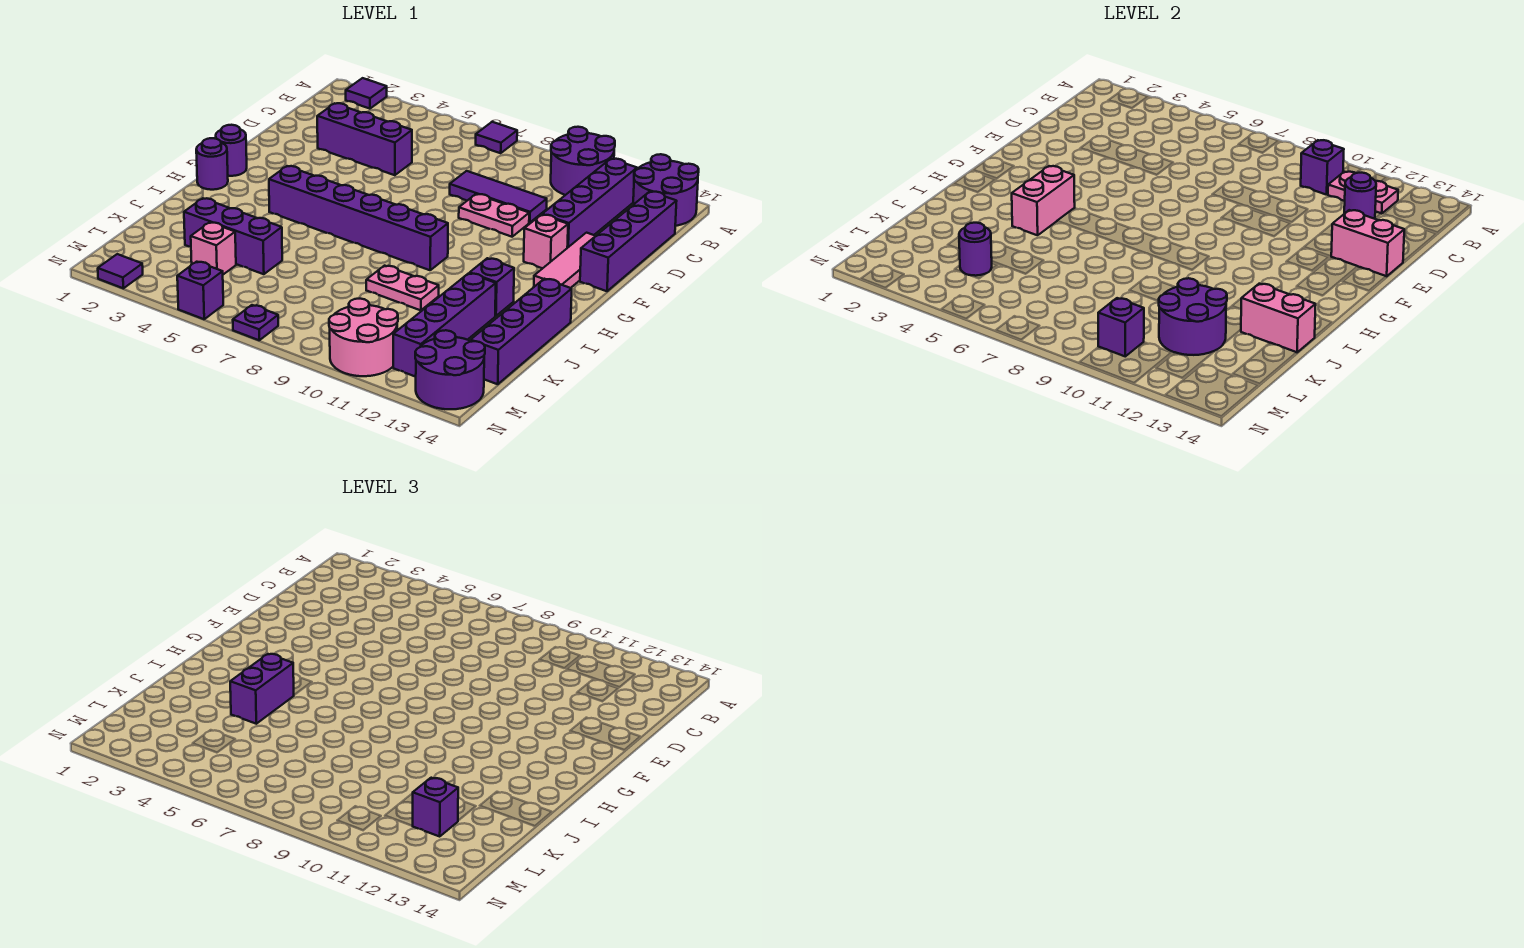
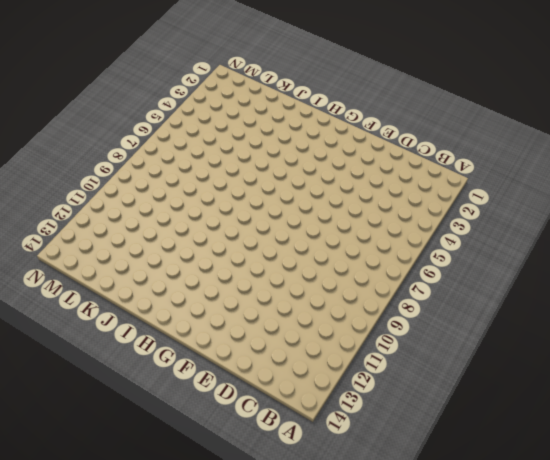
none -> purple tile A2 level 1
none -> purple tile A7 level 1
none -> purple round brick A10:B11 level 1
none -> purple round brick A13:B14 level 1

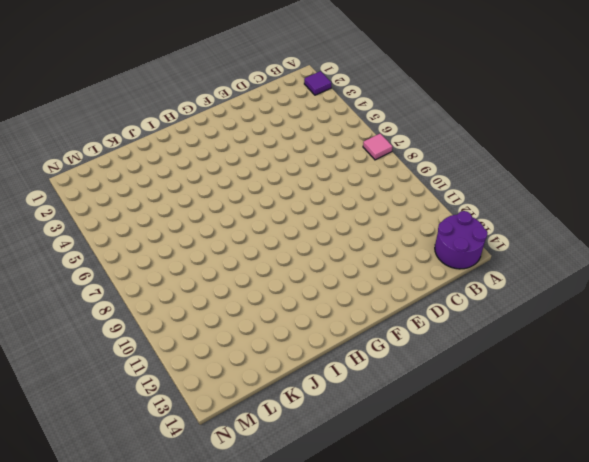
pink tile A7 level 1 -> purple tile A7 level 1
none -> purple round brick A10:B11 level 1
none -> purple brick B12:E12 level 1
none -> purple brick C14:F14 level 1
none -> purple brick D3:D5 level 1

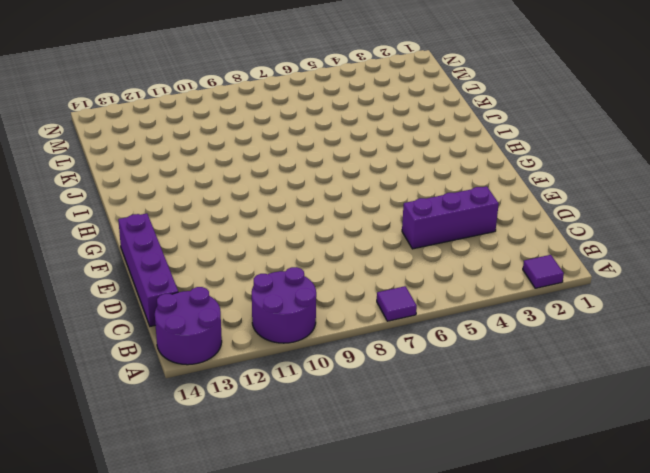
none -> purple brick B12:E12 level 1
none -> purple tile D8:D10 level 1
none -> pink plate E9:E10 level 1
none -> pink tile E13:G13 level 1

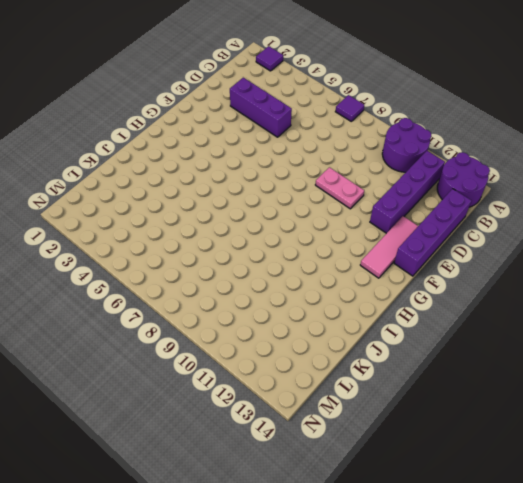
none -> purple tile D8:D10 level 1
none -> pink brick F12 level 1
none -> purple round brick G1 level 1
none -> purple round brick H1 level 1

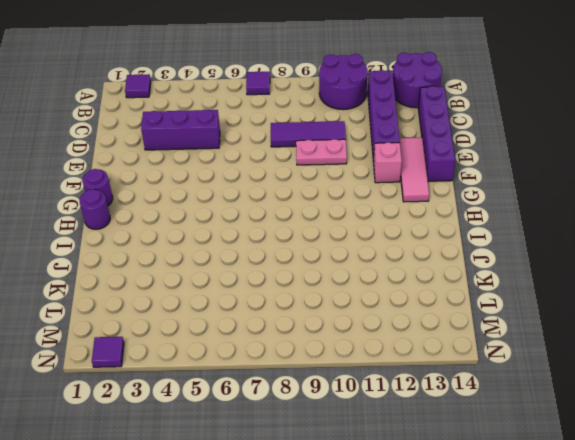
none -> purple brick H4:H9 level 1
none -> purple brick I12 level 1
none -> purple brick I14:L14 level 1
none -> pink plate J9:J10 level 1

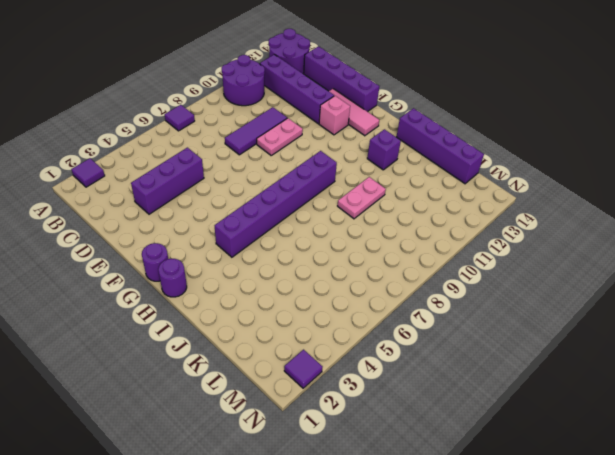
none -> purple brick J12:M12 level 1
none -> purple brick K3:K5 level 1
none -> pink brick L4 level 1
none -> pink round brick M10:N11 level 1

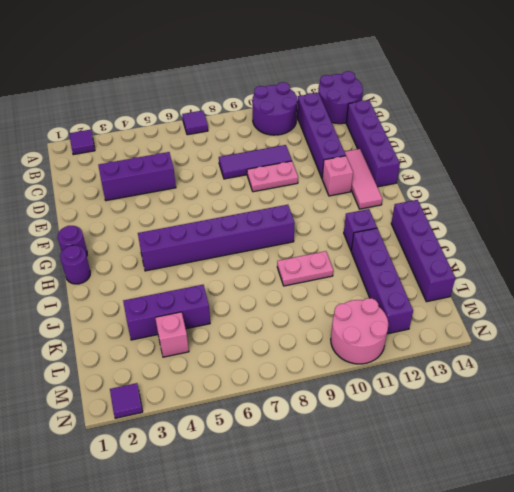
none -> purple round brick M13:N14 level 1
none -> purple brick N5 level 1
none -> purple plate N7 level 1
none -> purple brick B10 level 2

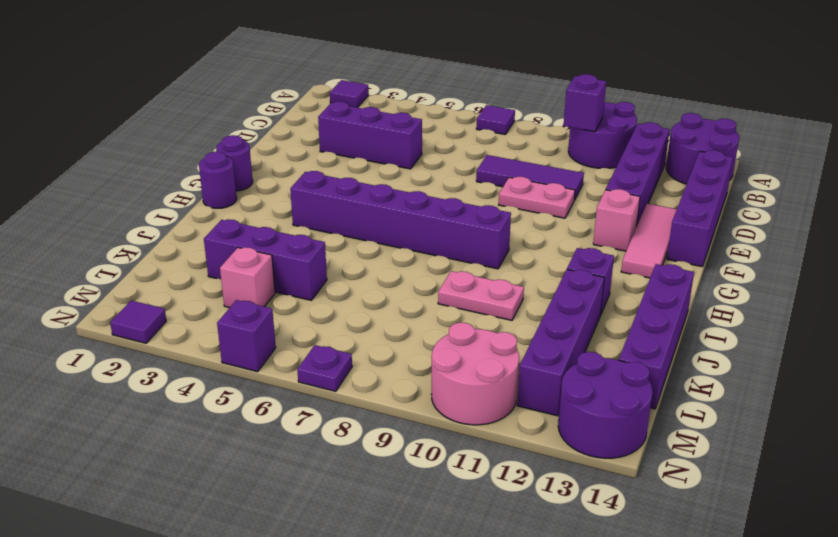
none -> pink plate B11:B12 level 2
none -> purple round brick C12 level 2
none -> pink brick E13:E14 level 2
none -> pink brick H4:I4 level 2

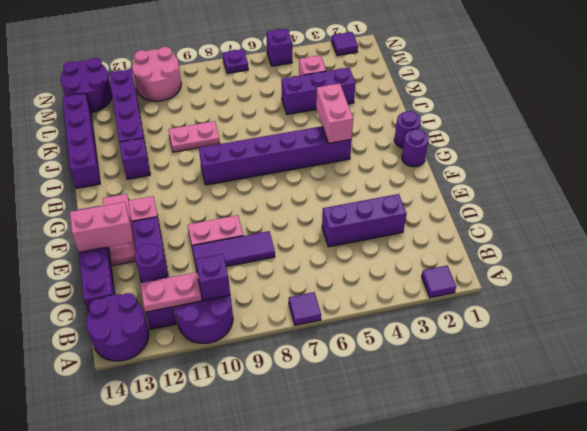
none -> pink brick J13:J14 level 2
none -> purple round brick K11:L12 level 2
none -> purple round brick L4 level 2
none -> purple brick M10 level 2

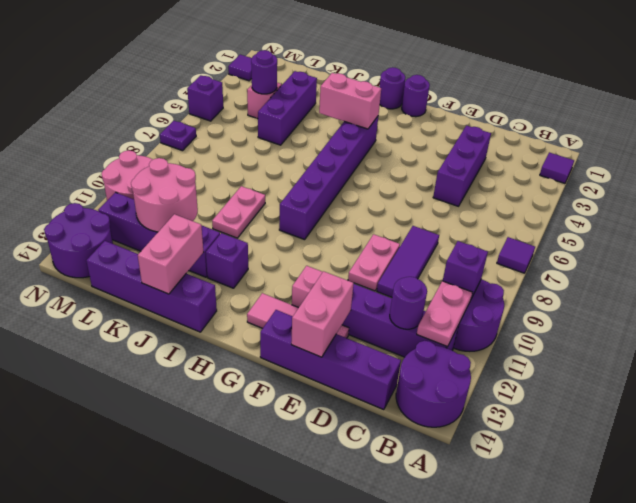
pink round brick K11:L12 level 2 -> purple round brick K11:L12 level 2
none -> purple brick M10 level 2
none -> purple brick I4:J4 level 3
none -> purple brick L12 level 3

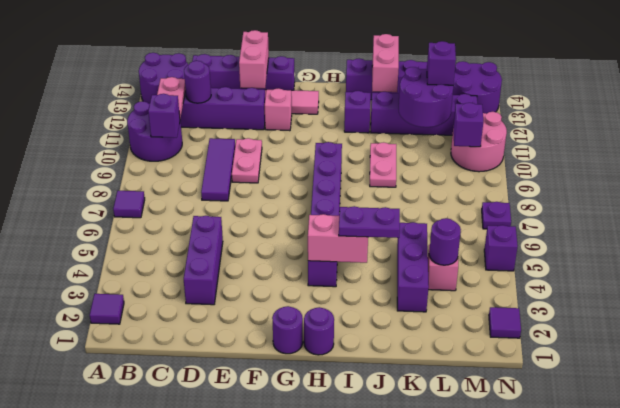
purple plate I4:J4 level 3 -> purple brick I4:J4 level 3

